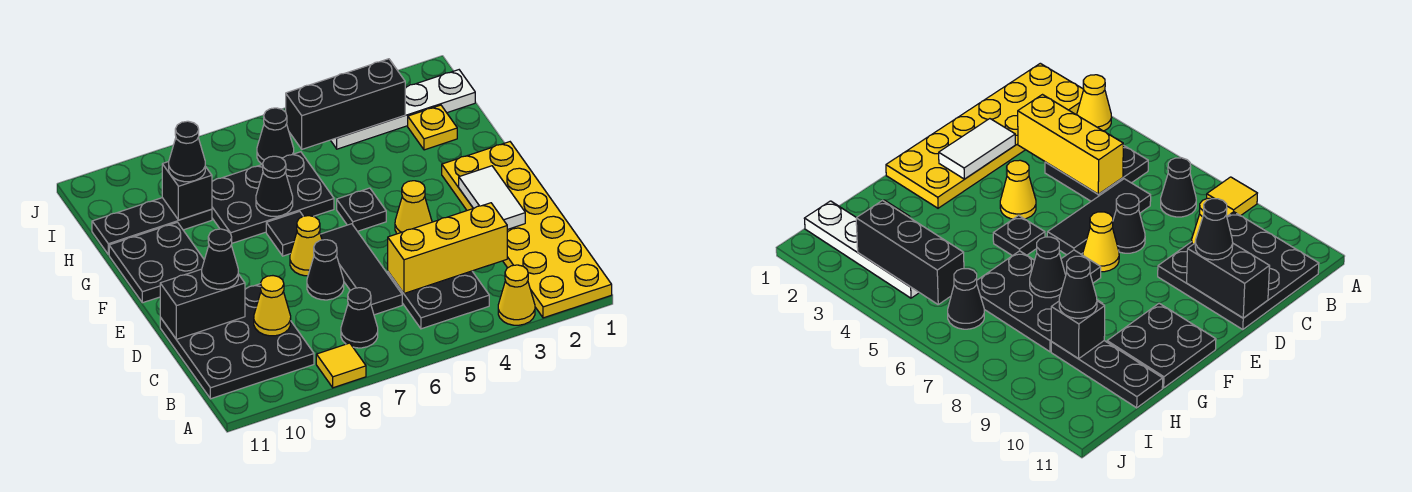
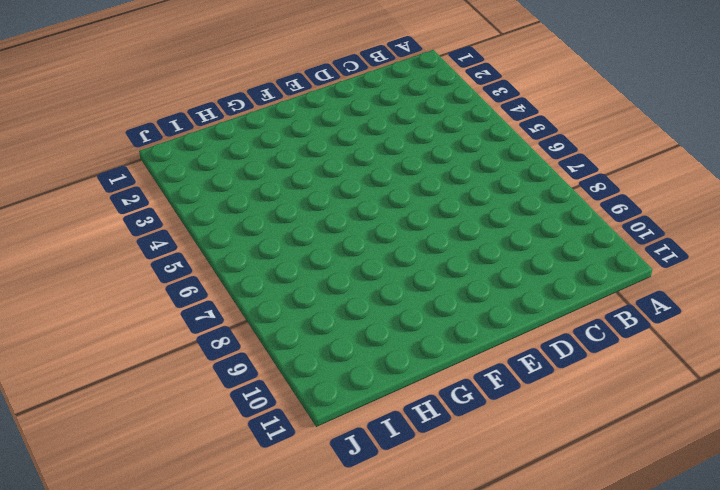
none -> yellow plate A1:F2 level 1
none -> yellow cone A3 level 1
none -> yellow tile A8 level 1

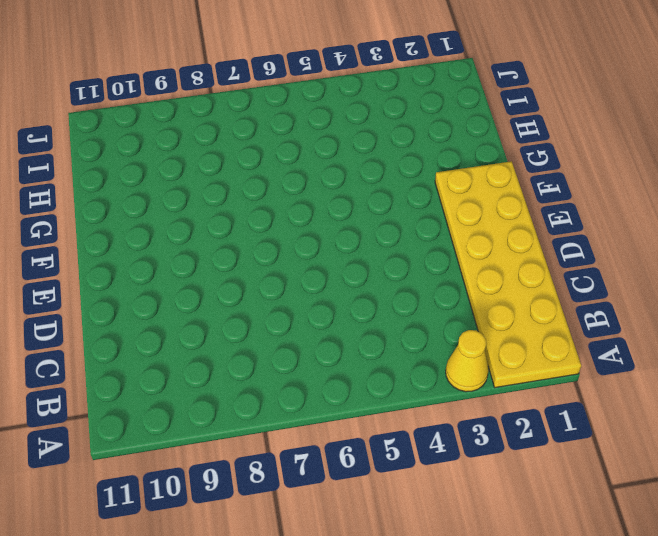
none -> yellow tile A8 level 1
none -> black plate B4:C5 level 1
none -> black cone B7 level 1

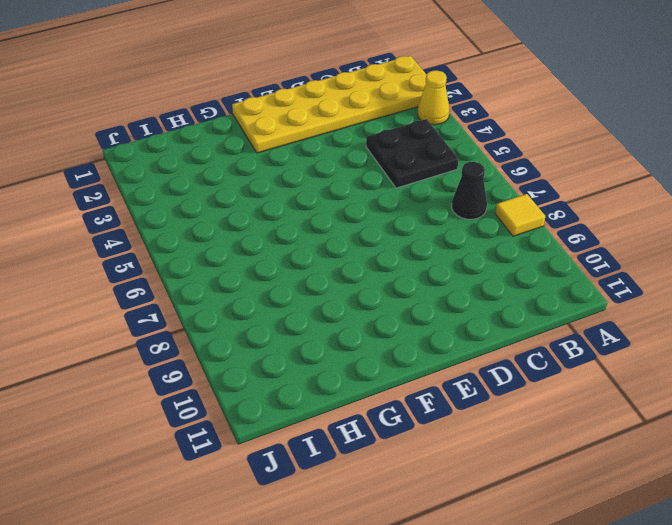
none -> black plate B9:D11 level 1
none -> black tile C6:E6 level 1
none -> black cone D7 level 1

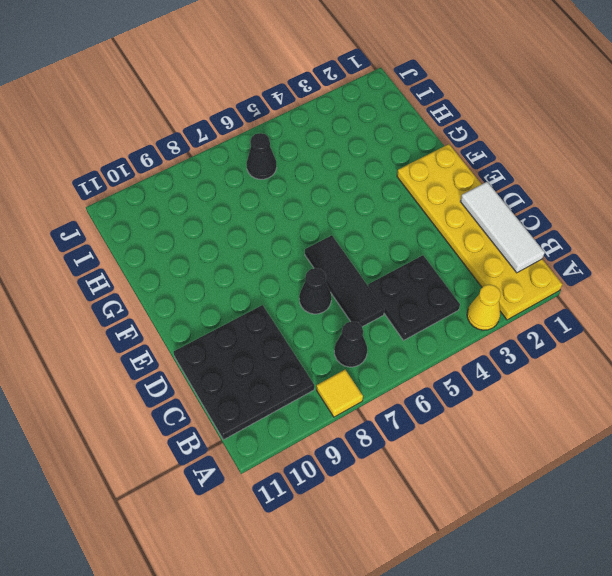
white tile B1:D1 level 2 -> none
none -> yellow cone E4 level 1
none -> yellow cone E7 level 1
none -> black plate F5 level 1

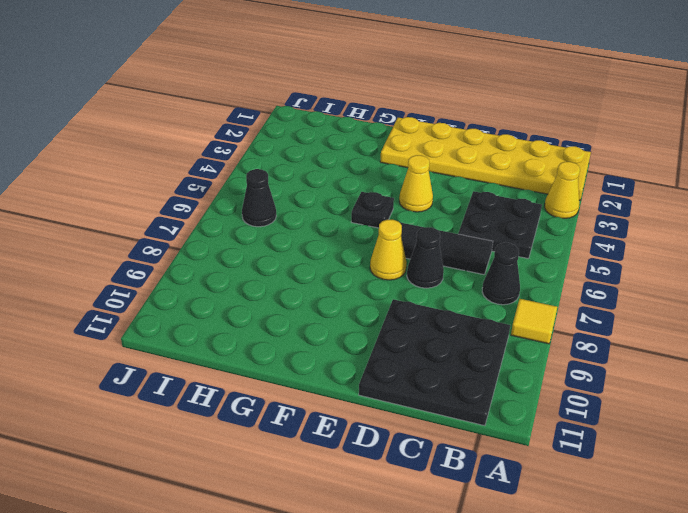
none -> black tile F7 level 1
none -> black plate F10:G11 level 1
none -> black plate G6:H8 level 1

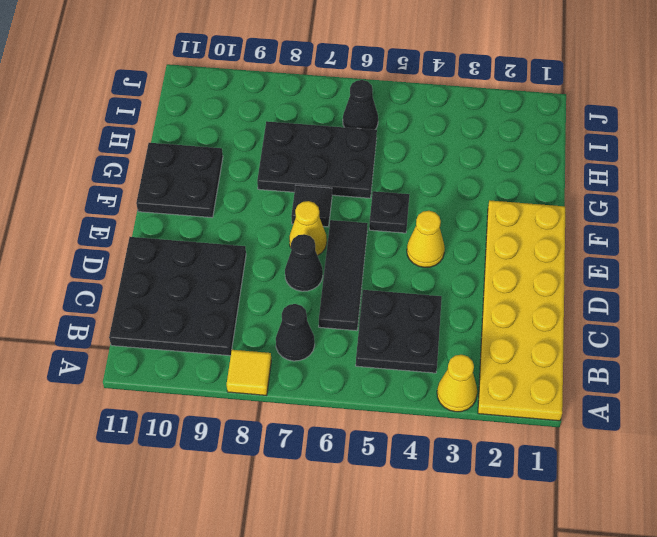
none -> yellow plate H2 level 1
none -> black plate H9:H11 level 1
none -> white plate I1:I4 level 1

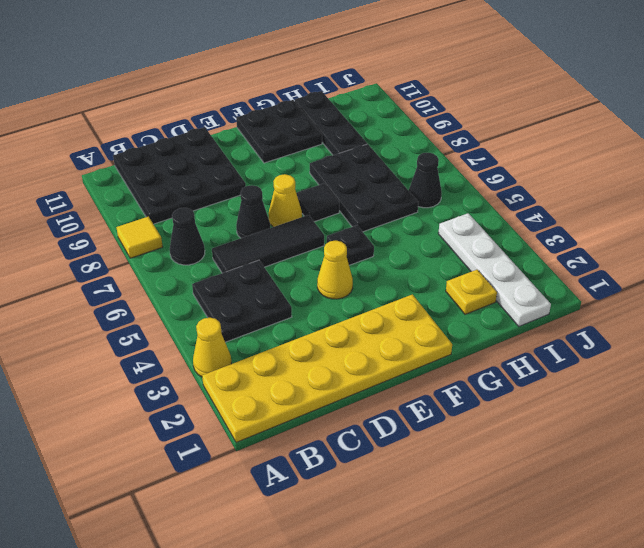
none -> yellow brick C3:C5 level 2
none -> yellow cone C9 level 2
none -> white tile D2:E2 level 2

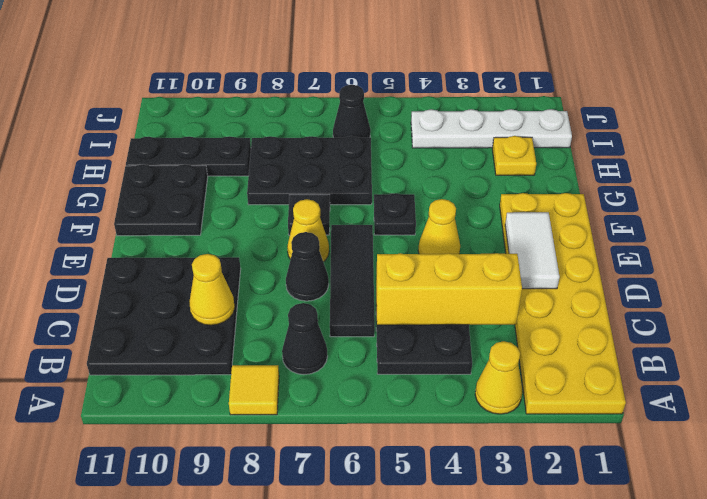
none -> black brick D10:D11 level 2
none -> black cone G7 level 2
none -> black brick H9 level 2

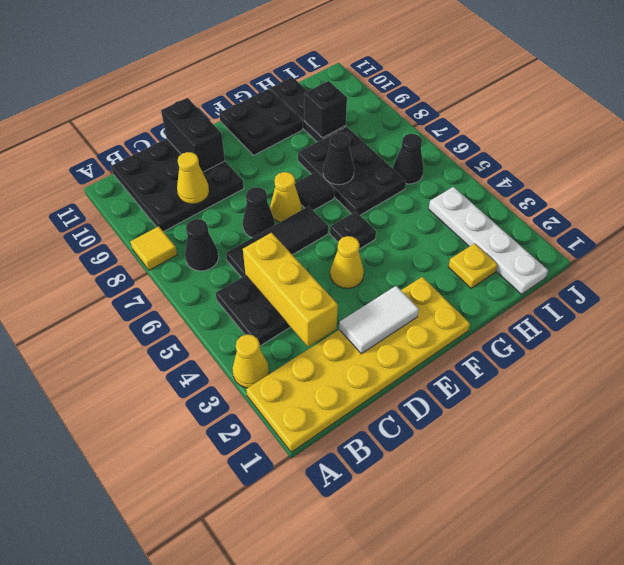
none -> black brick I3:I5 level 2
none -> black cone D10 level 3
none -> black cone H9 level 3

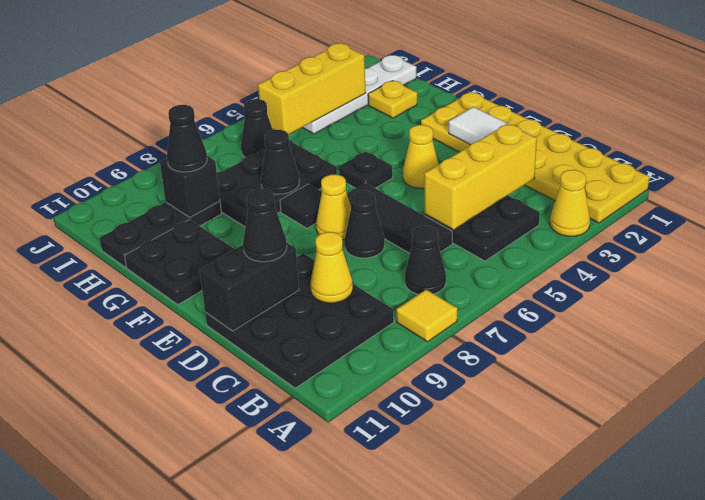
yellow brick I3:I5 level 2 -> black brick I3:I5 level 2

